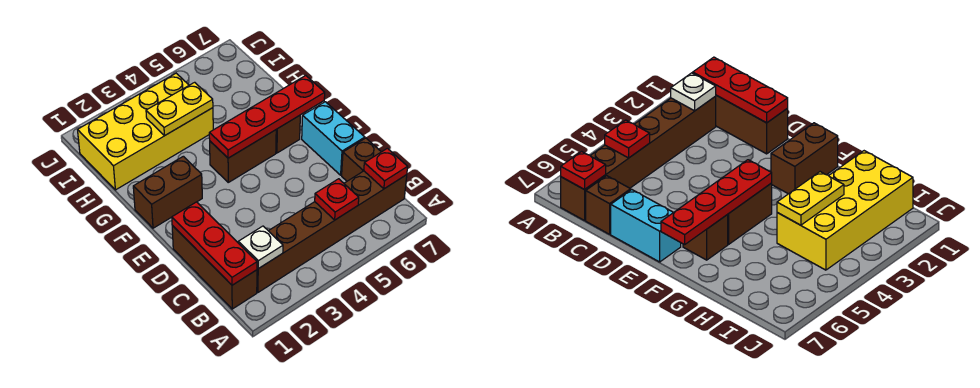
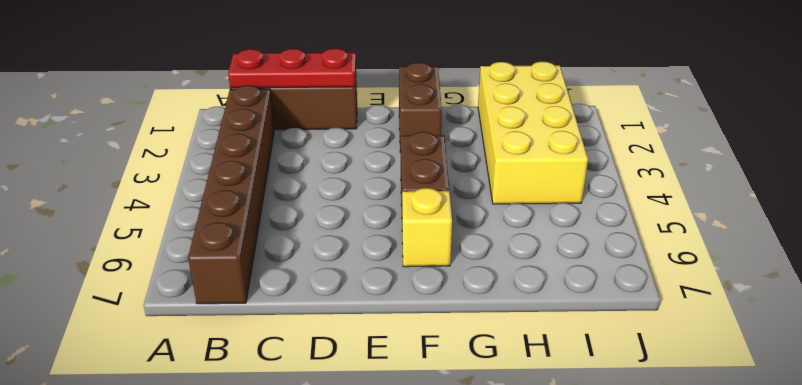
yellow brick F6 level 1 -> brown brick F6 level 1
none -> brown brick C7 level 1
none -> cyan brick D7:E7 level 1
none -> white plate B2 level 2

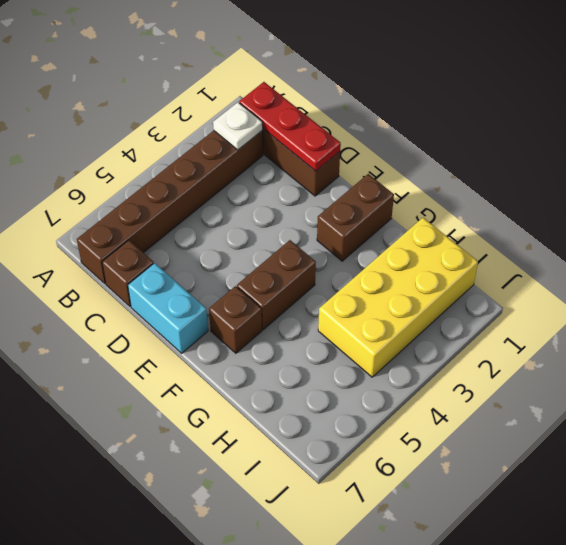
none -> red plate B5 level 2
none -> red plate B7 level 2
none -> red plate F4:F7 level 2

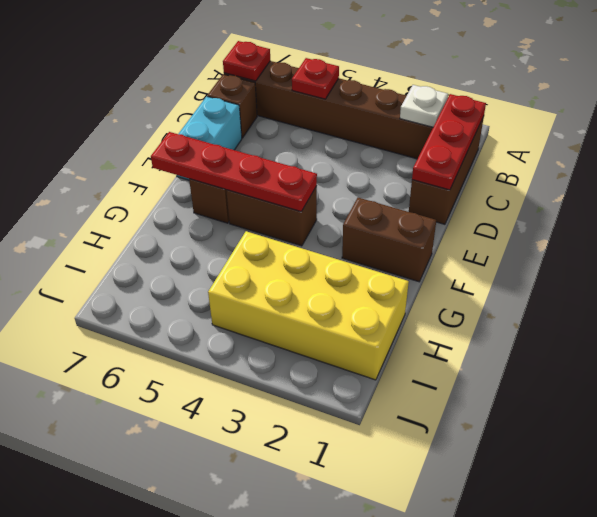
none -> yellow plate H3:H4 level 2

